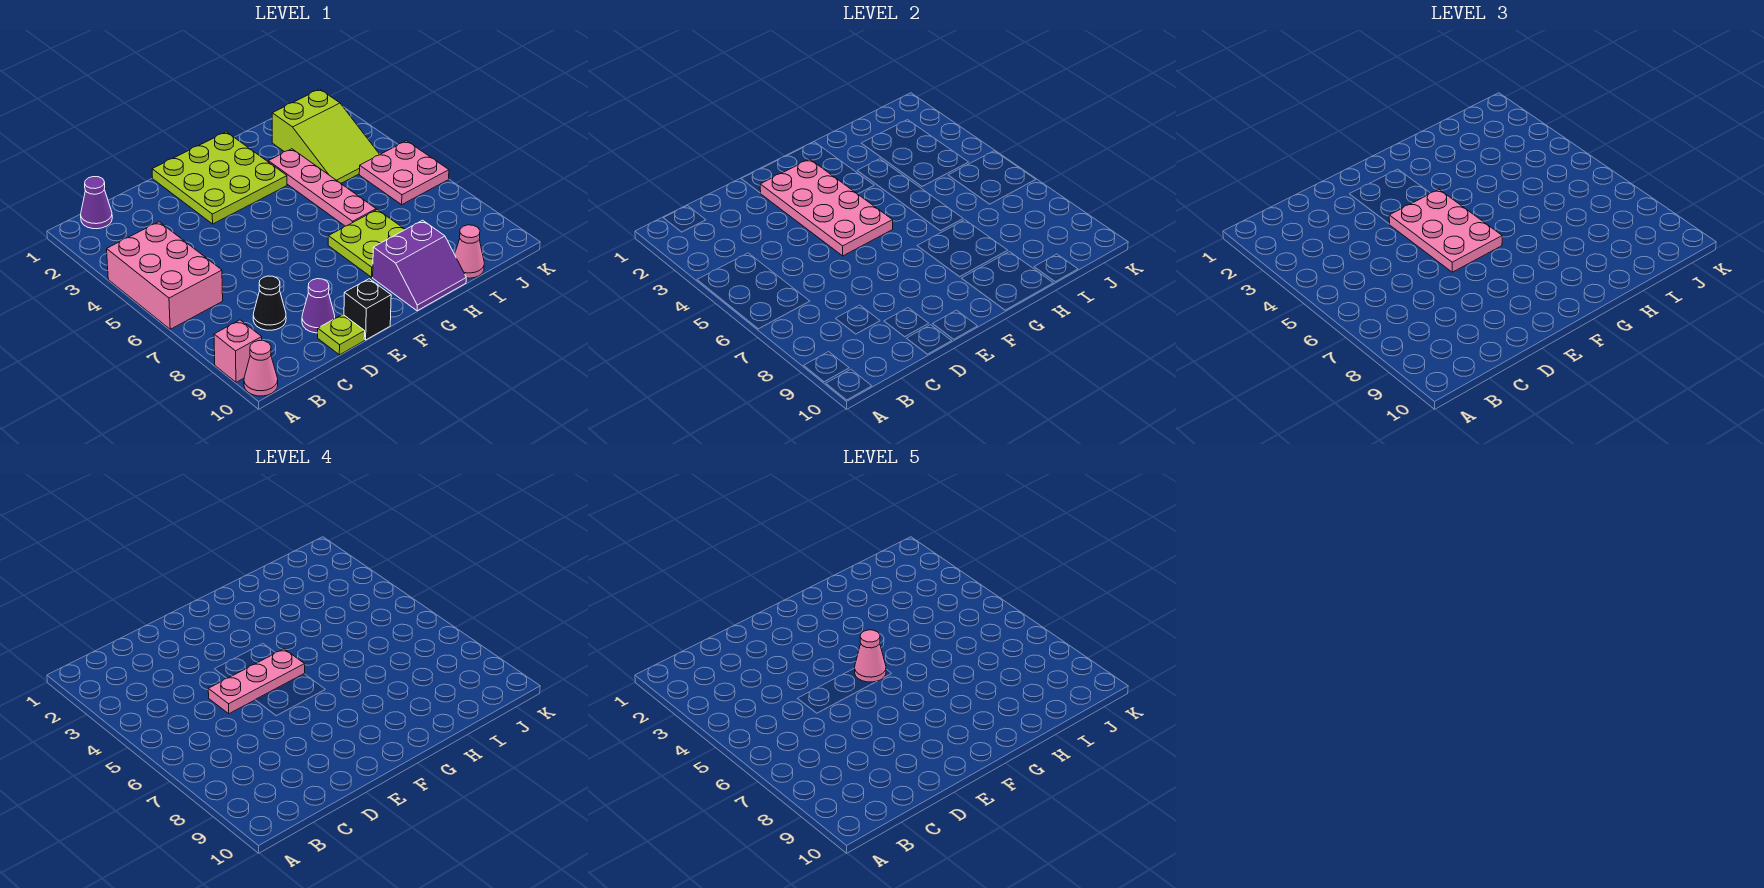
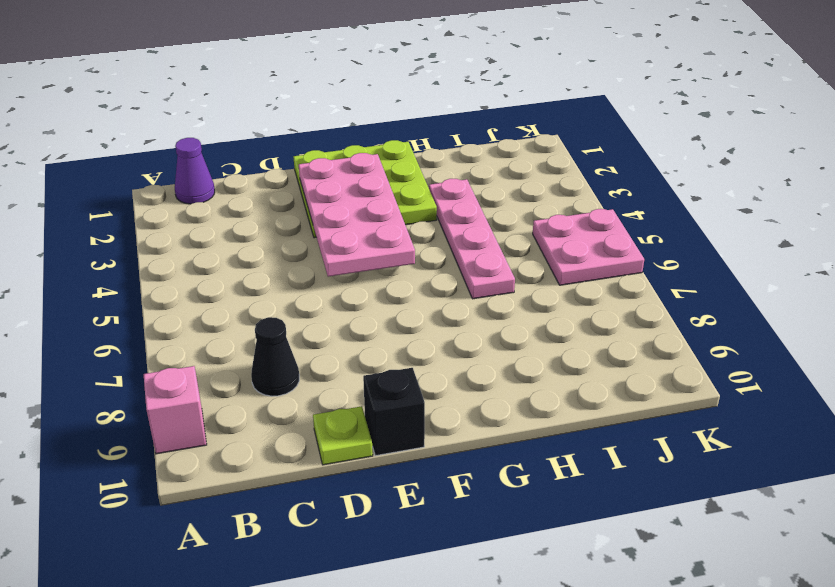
none -> pink brick A4:B6 level 1
none -> pink cone A10 level 1
none -> purple cone D9 level 1

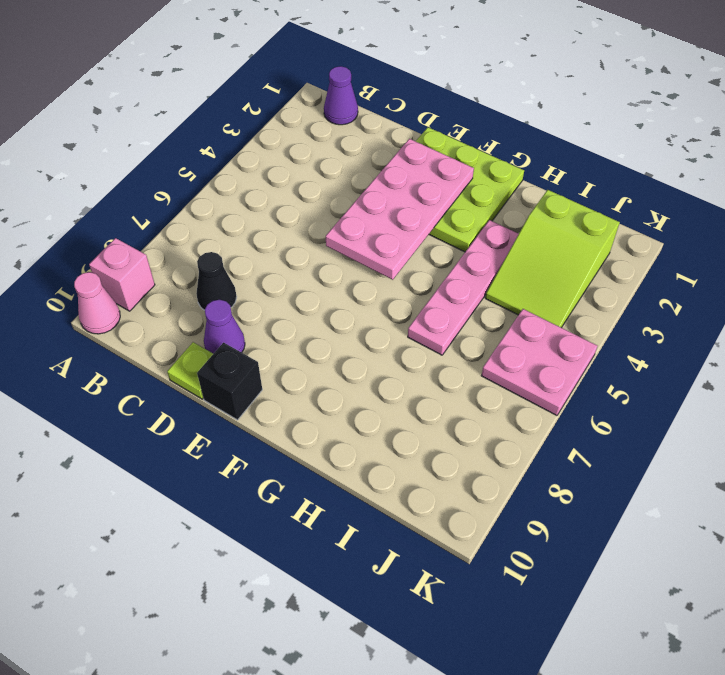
none -> pink brick A4:B6 level 1
none -> lime plate G7:H8 level 1
none -> purple slope G9:H10 level 1 top 9

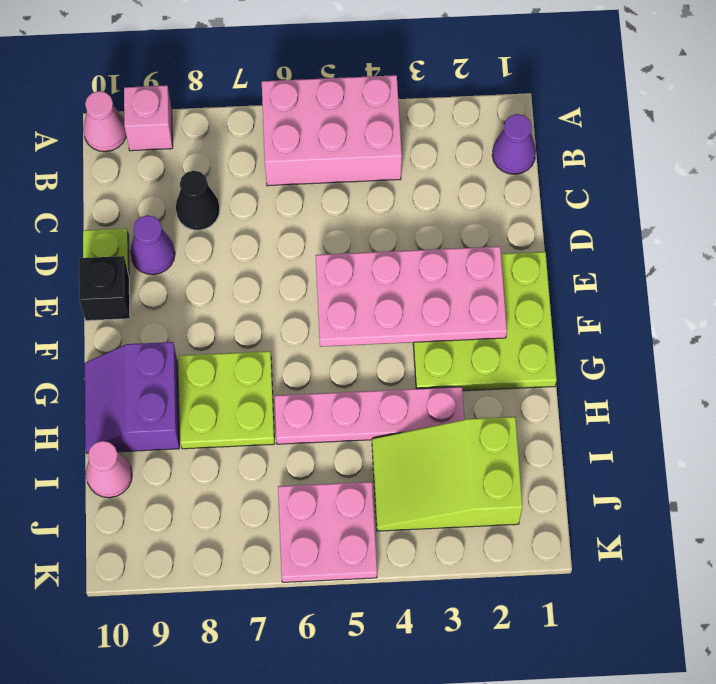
none -> pink plate E4:F6 level 3
none -> pink plate D5:F5 level 4
none -> pink cone F5 level 5

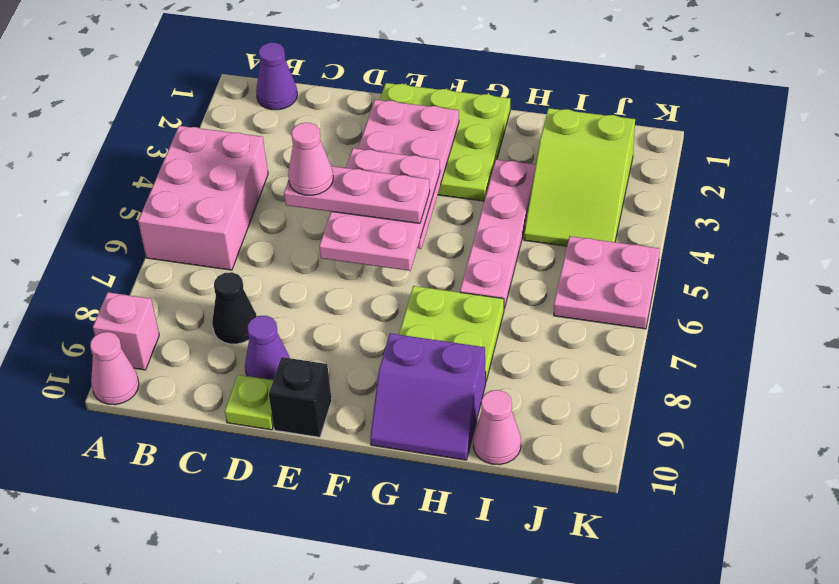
pink cone D5 level 5 -> pink cone F5 level 5

